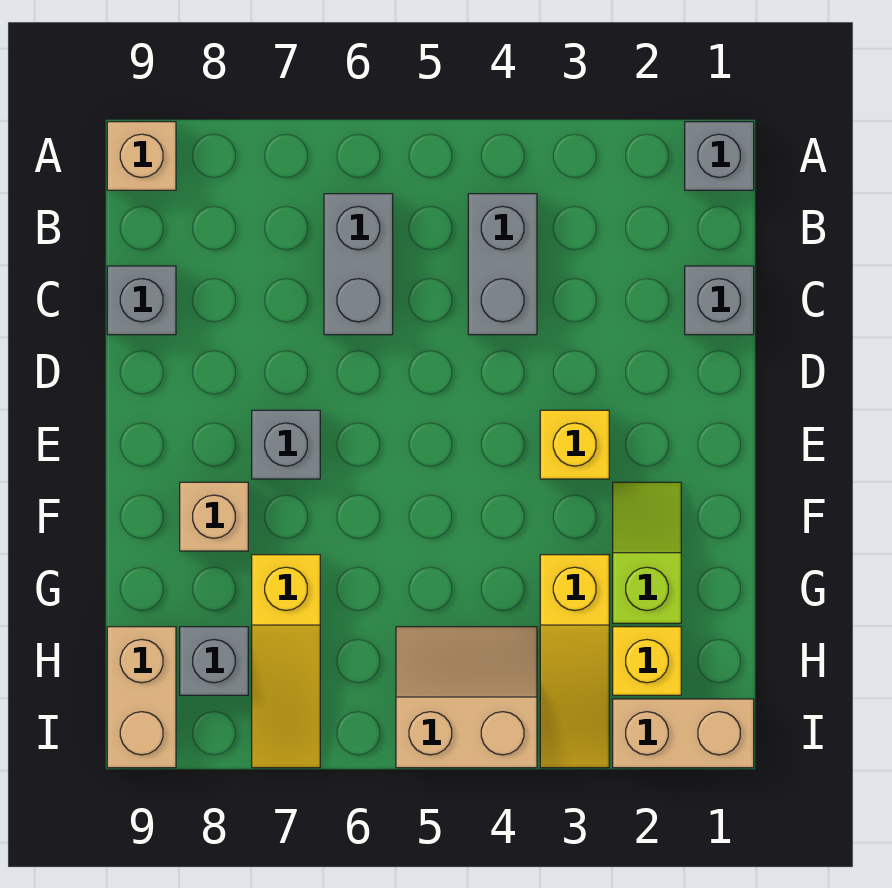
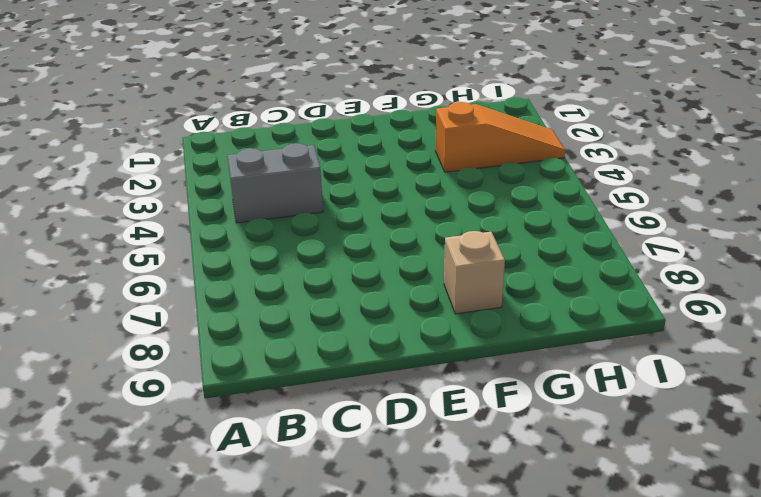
orange slope G3:I3 level 1 top G -> yellow slope G3:I3 level 1 top G
none -> grey brick A1 level 1
none -> tan brick A9 level 1
none -> grey brick B6:C6 level 1

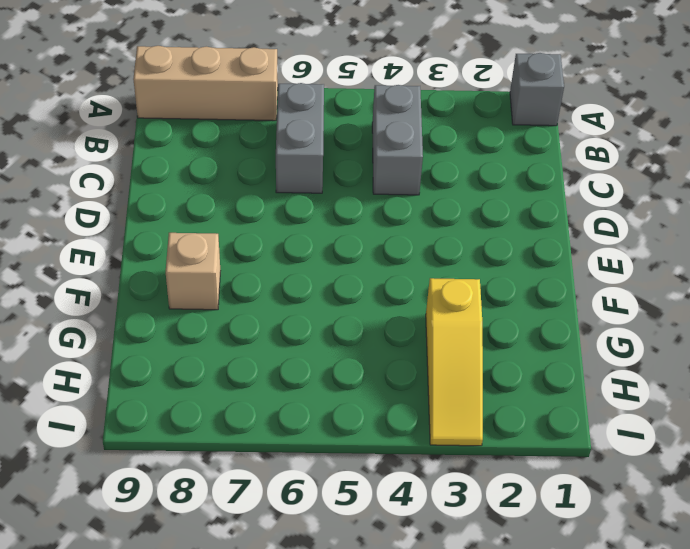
tan brick A7:A9 level 1 -> tan brick A9 level 1
none -> grey brick C1 level 1
none -> grey brick C9 level 1
none -> yellow brick E3 level 1

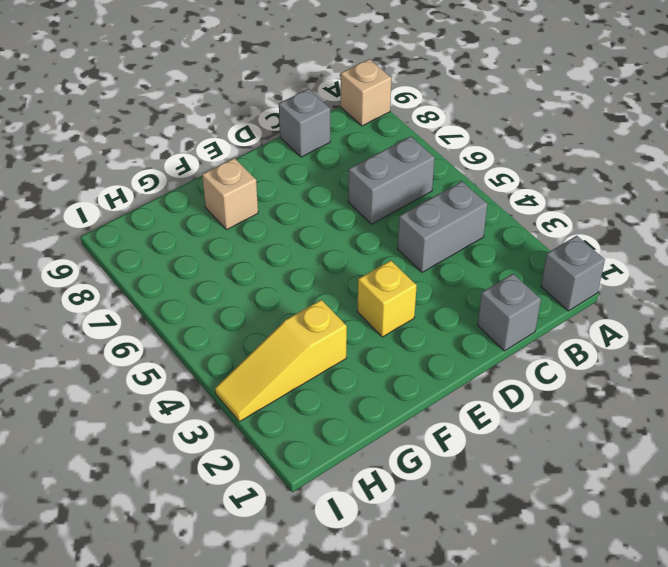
none -> grey brick E7 level 1
none -> lime slope F2:G2 level 1 top G
none -> yellow slope G7:I7 level 1 top G

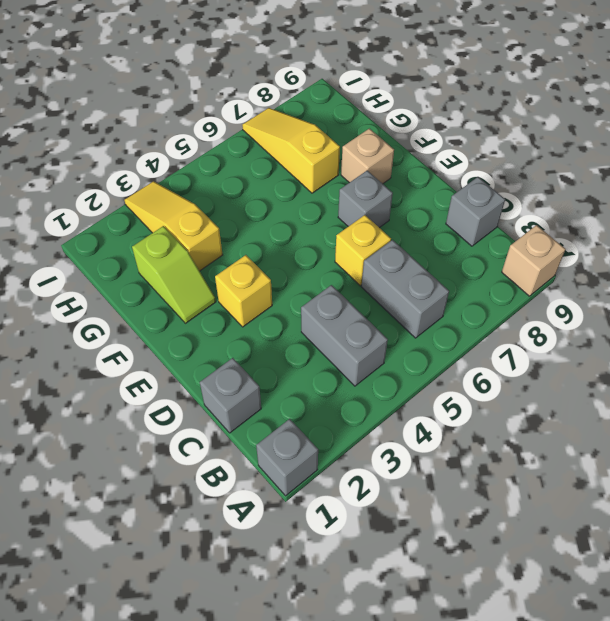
yellow brick D6 level 1 -> yellow brick H2 level 1
none -> tan slope H4:I5 level 1 top I
none -> grey brick H8 level 1
none -> tan brick H9:I9 level 1

